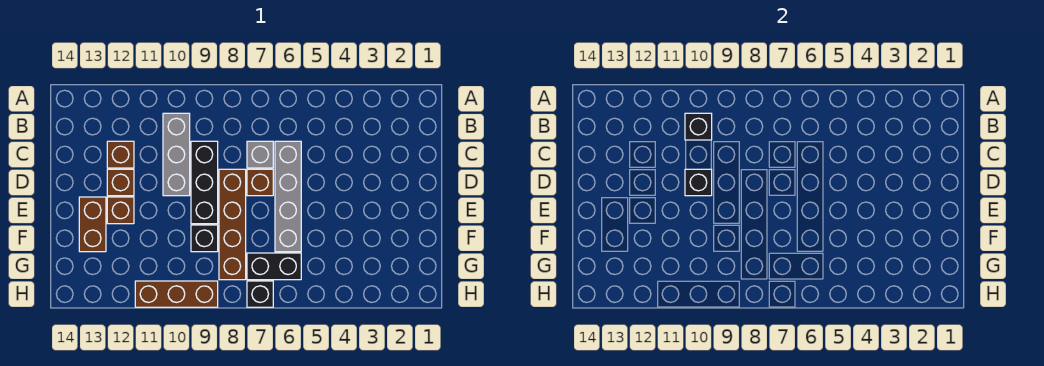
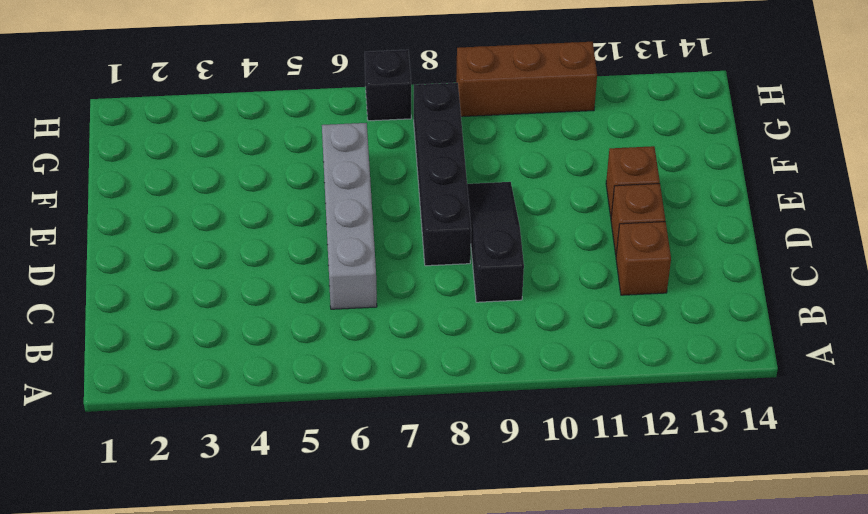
black slope C9:E9 level 1 top C -> black brick C9:E9 level 1
black brick D8:G8 level 1 -> brown brick D8:G8 level 1
none -> grey brick B10:D10 level 1
none -> grey brick C7 level 1
none -> brown brick D7 level 1

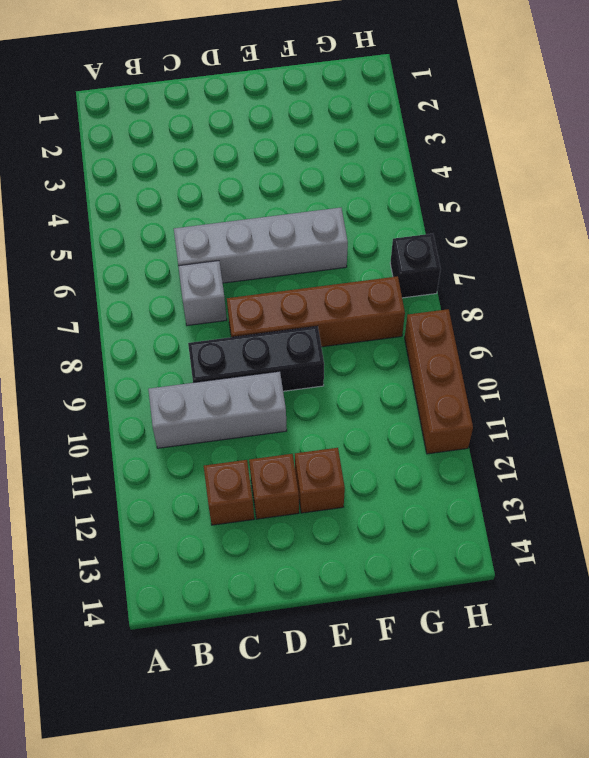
none -> brown brick D7 level 1
none -> brown brick E13:F13 level 1
none -> black brick F9 level 1

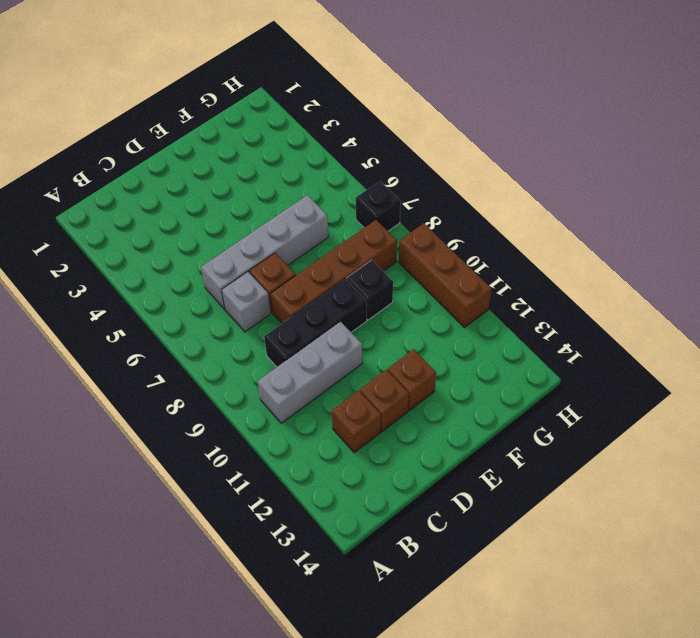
none -> brown brick E13:F13 level 1
none -> black brick G6:G7 level 1
none -> black brick B10 level 2

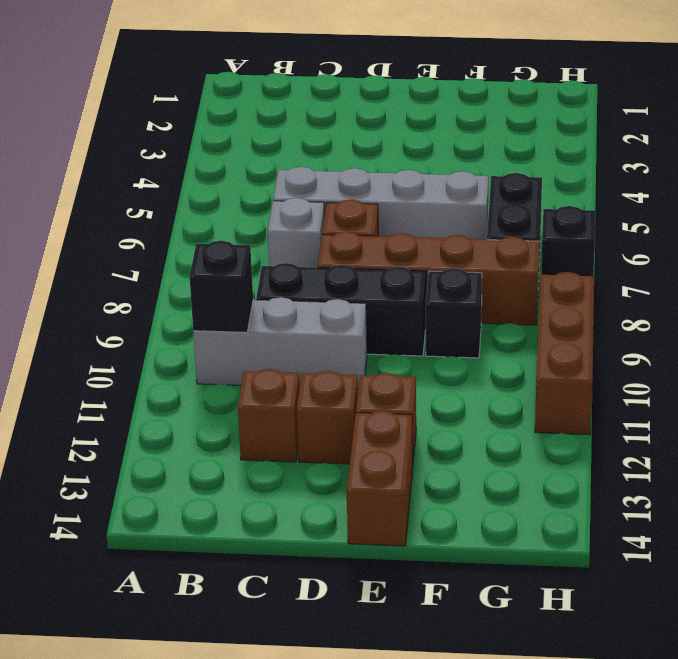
brown brick E13:E14 level 1 -> brown brick E13:F13 level 1
none -> black brick D10 level 2

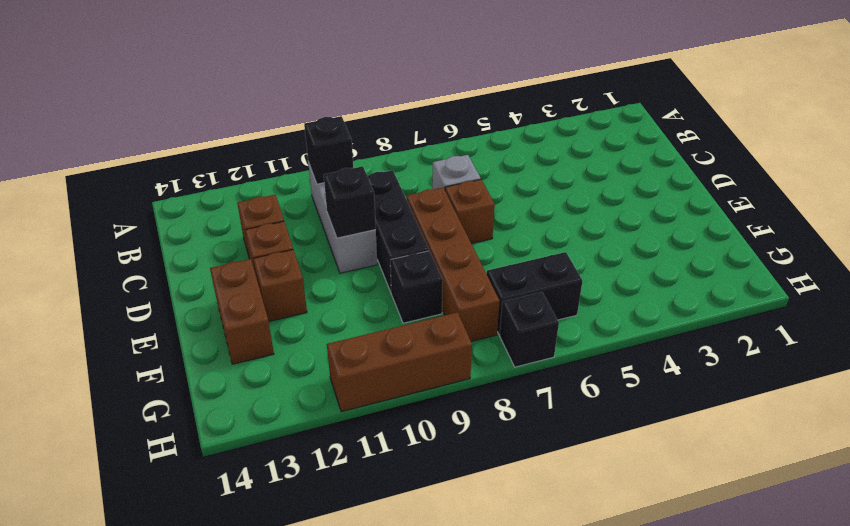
none -> grey brick C6:F6 level 1

